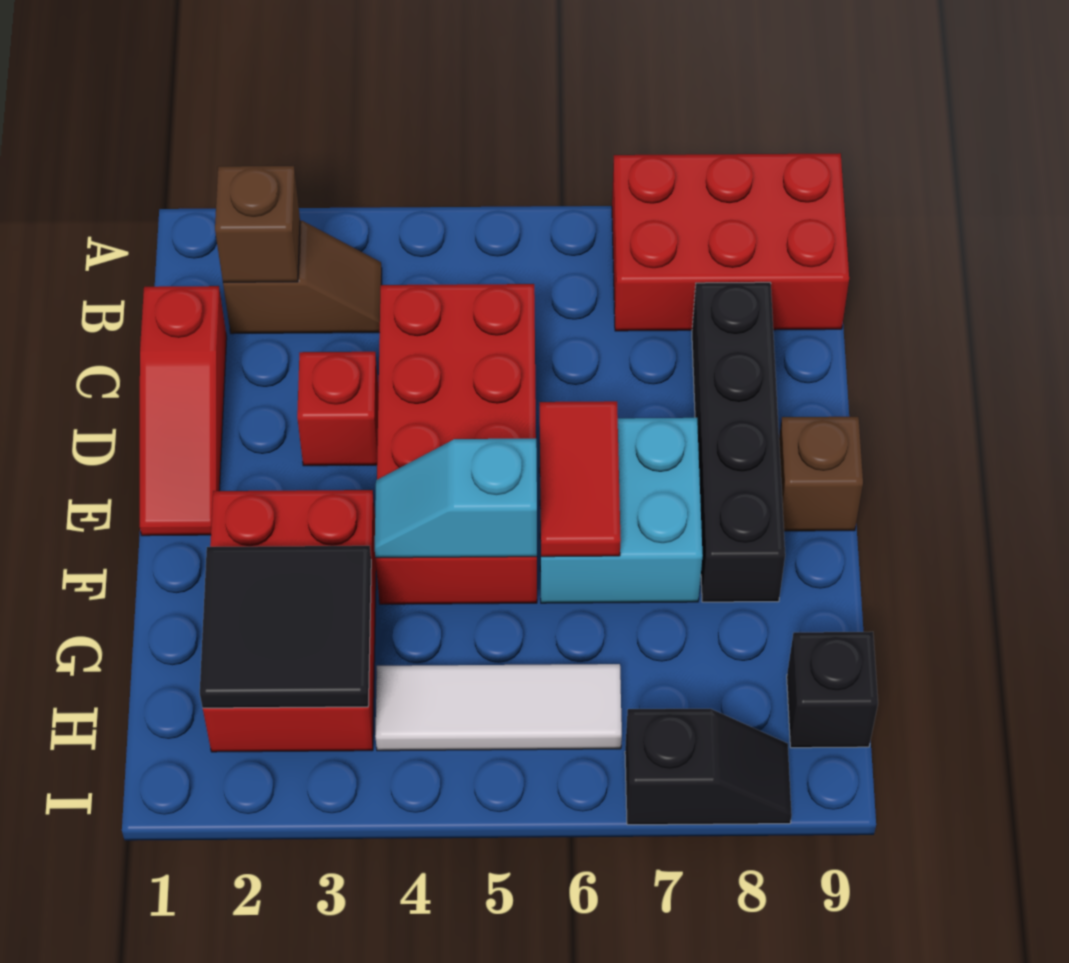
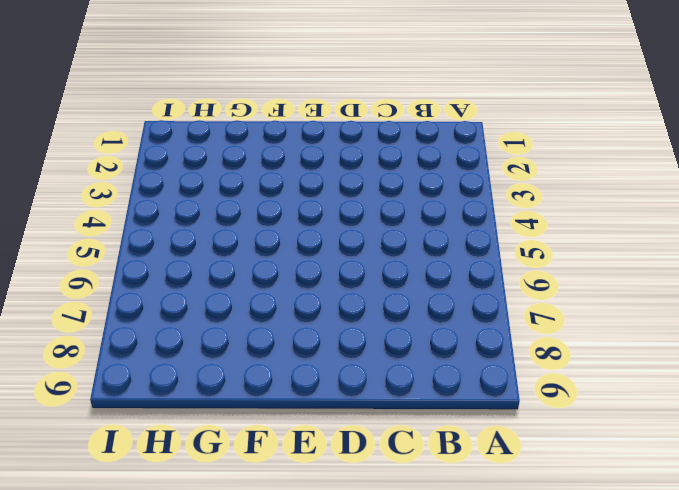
none -> red brick A7:B9 level 1
none -> brown slope B2:B3 level 1 top 2
none -> red slope C1:E1 level 1 top C

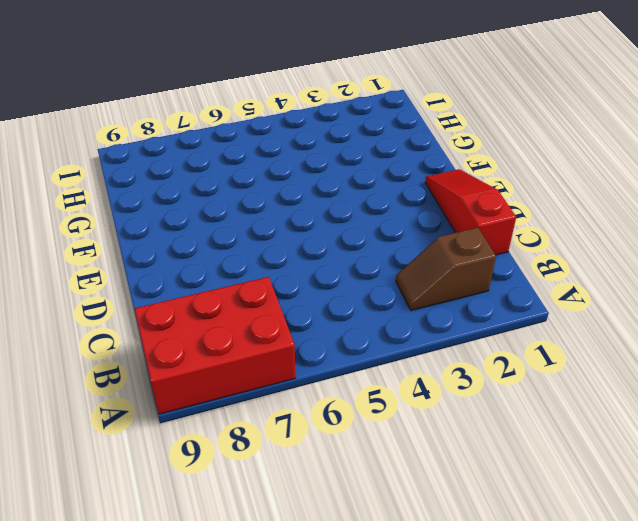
none -> red brick C4:F5 level 1
none -> black brick C8:F8 level 1
none -> red brick D3 level 1

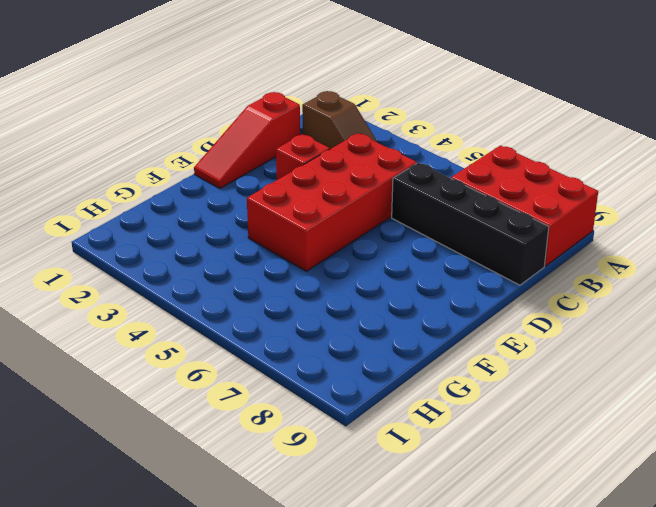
black brick C6:C9 level 1 -> black brick C8:F8 level 1
none -> cyan brick E6:F7 level 1
none -> brown brick E9 level 1
none -> red brick F2:H3 level 1

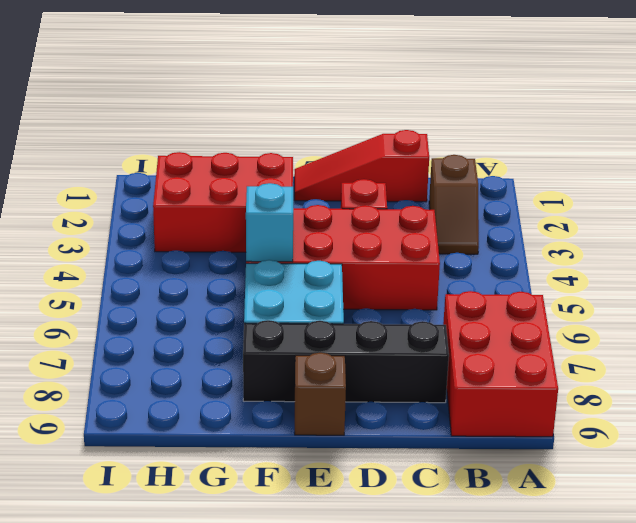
none -> white tile H4:H6 level 1
none -> black brick H9 level 1
none -> black slope I7:I8 level 1 top 7

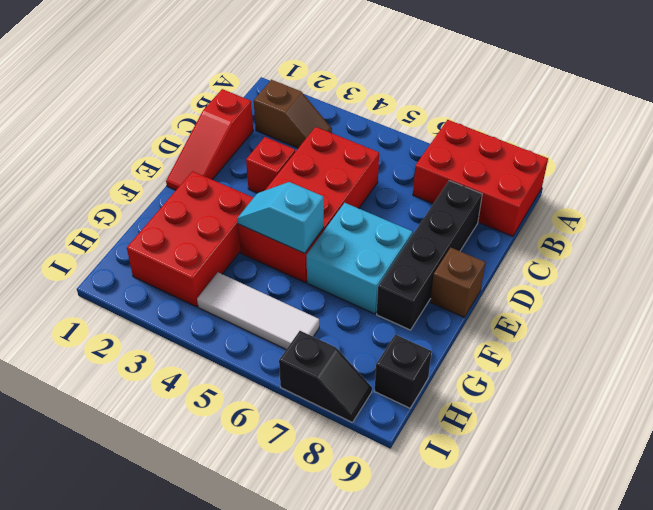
none -> brown brick B2 level 2
none -> red tile E6:F6 level 2
none -> black tile G2:H3 level 2

